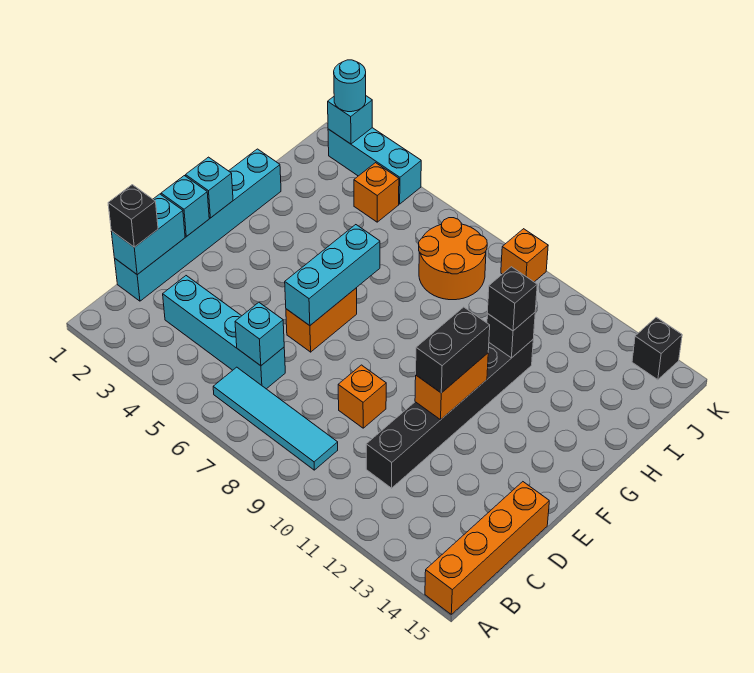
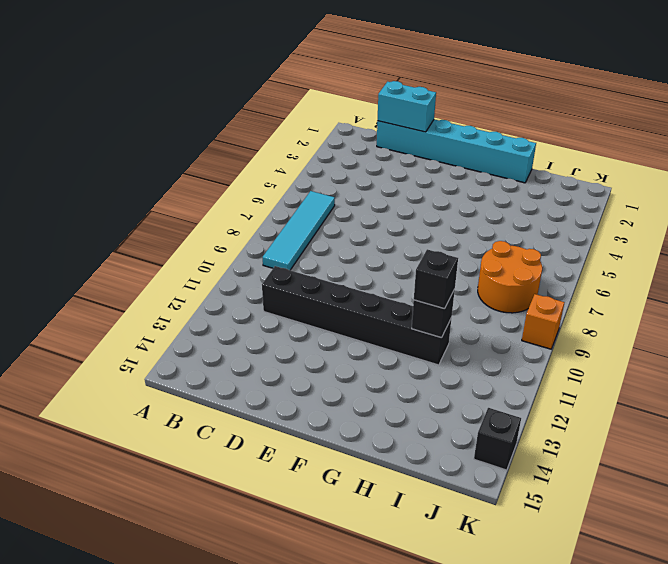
none -> orange brick A15:D15 level 1
none -> cyan brick C3:C6 level 1
none -> orange brick D9 level 1

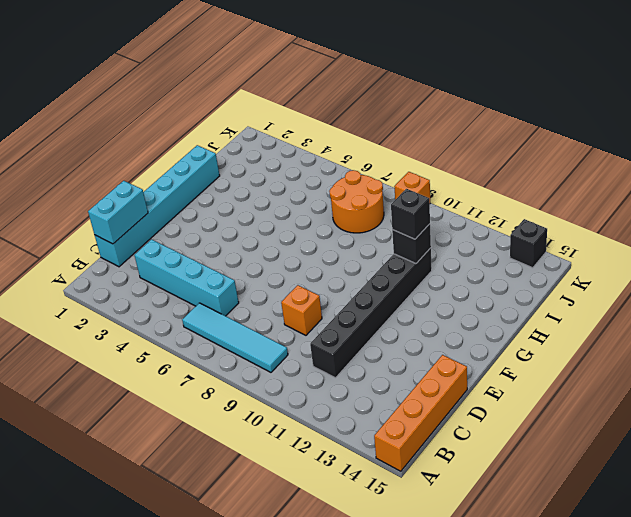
none -> orange brick E6:F6 level 1
none -> orange brick J4 level 1
none -> cyan brick K2:K4 level 1

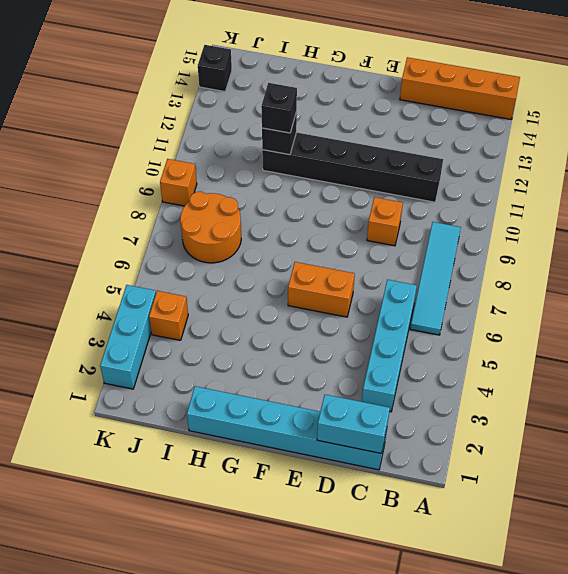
none -> cyan brick C6 level 2
none -> cyan brick E1 level 2
none -> cyan brick E6:G6 level 2

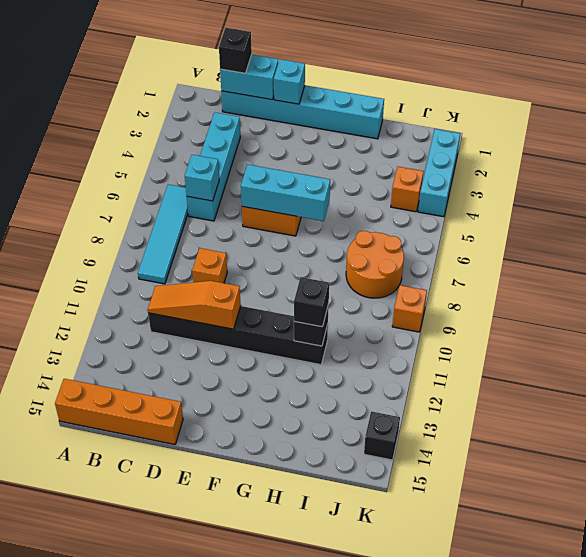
orange slope C11:E11 level 2 top E -> orange brick E11:F11 level 2
none -> cyan brick F1 level 2
none -> cyan brick K2 level 2
none -> black brick E11:F11 level 3

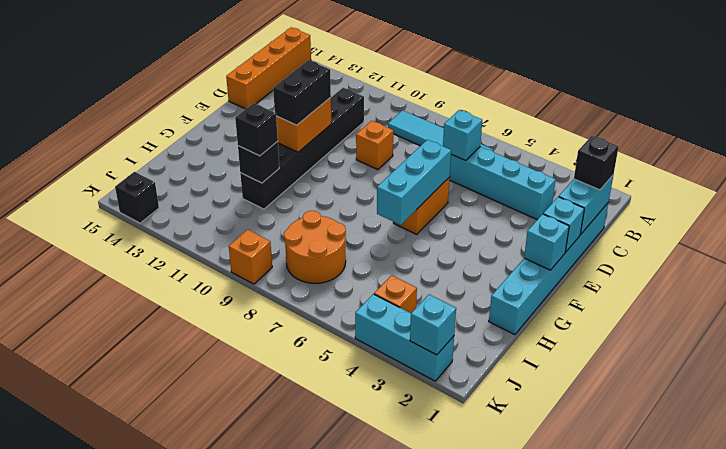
none -> cyan round brick K2 level 3

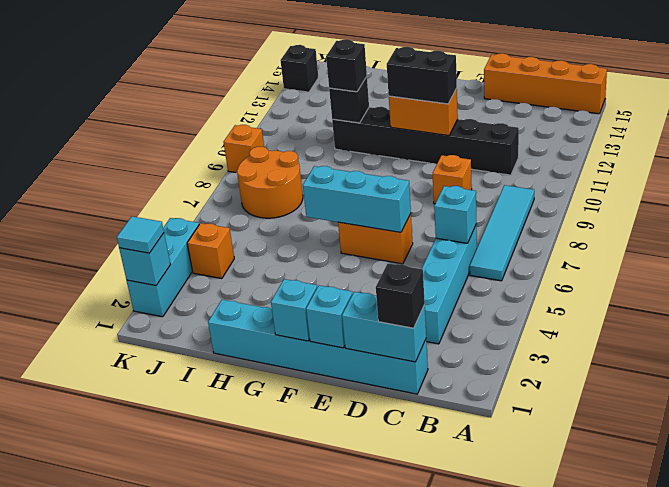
cyan tile K2 level 3 -> cyan round brick K2 level 3

